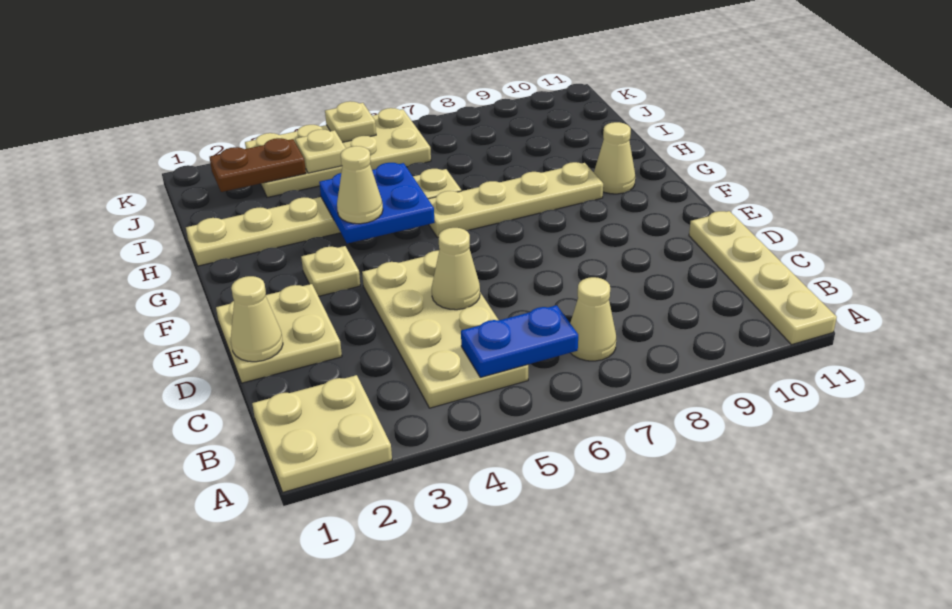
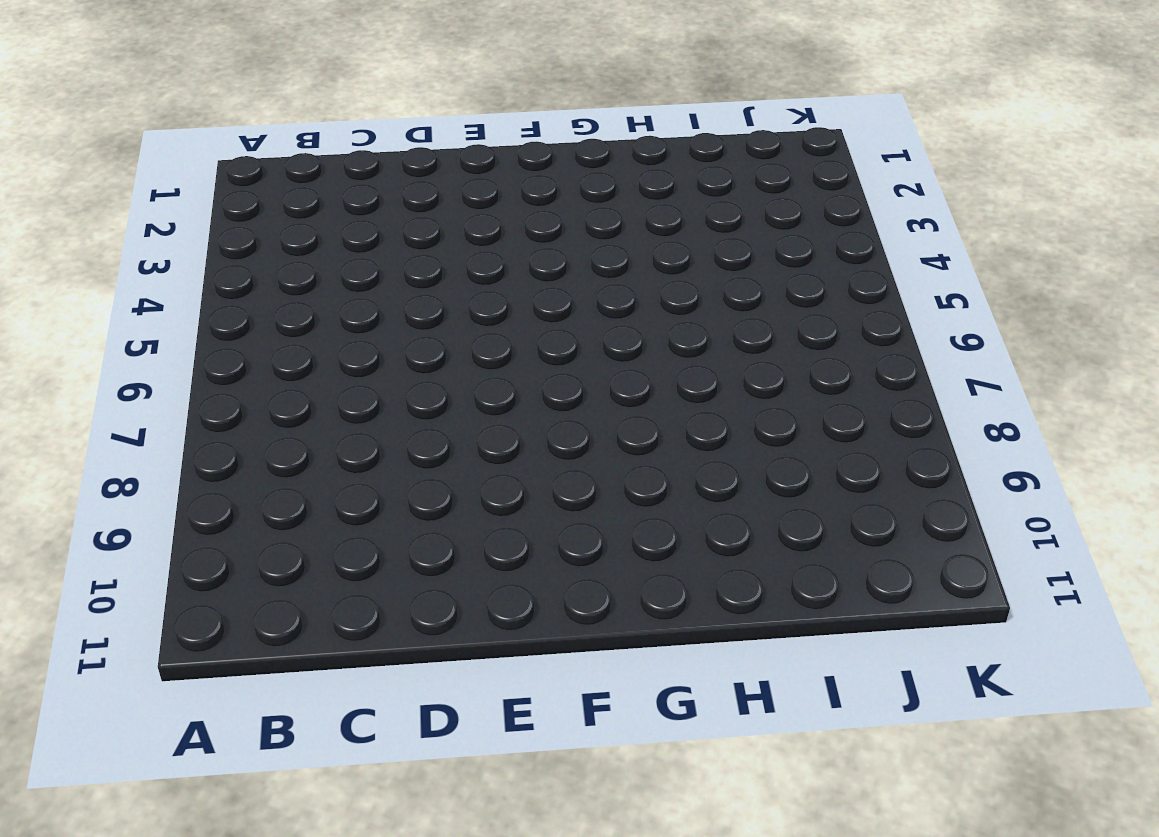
none -> tan plate A1:B2 level 1
none -> tan plate A11:D11 level 1
none -> tan plate B4:E5 level 1

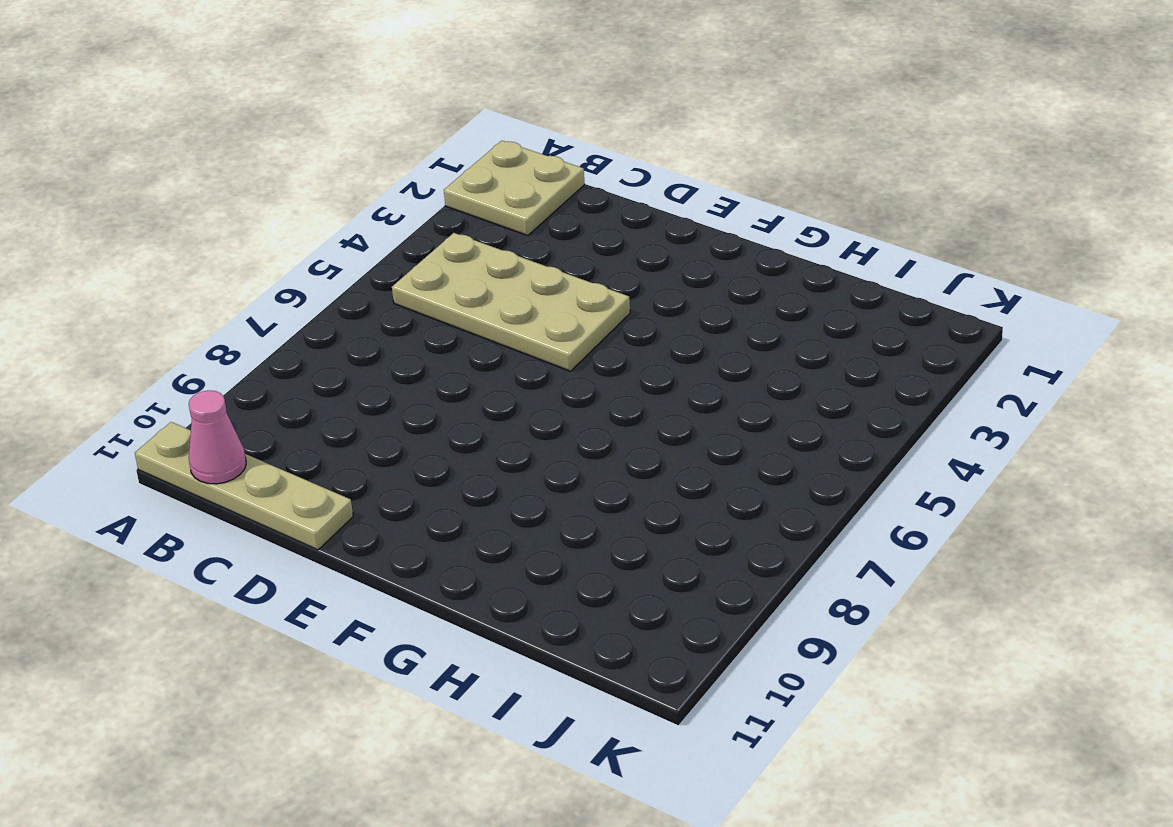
pink cone B11 level 2 -> none
none -> tan cone B7 level 1
none -> tan plate D1:E2 level 1
none -> tan plate F3 level 1

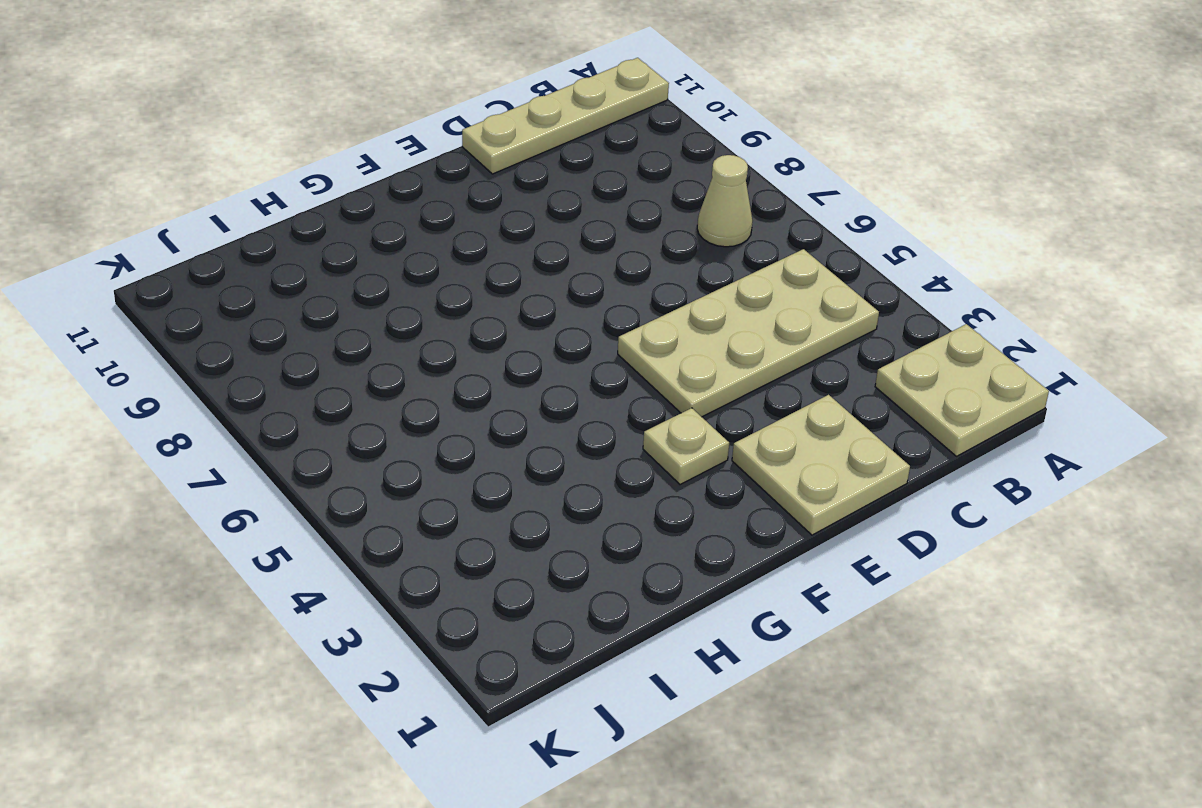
none -> tan plate G6:G9 level 1
none -> tan cone G10 level 1
none -> tan plate H1:H6 level 1

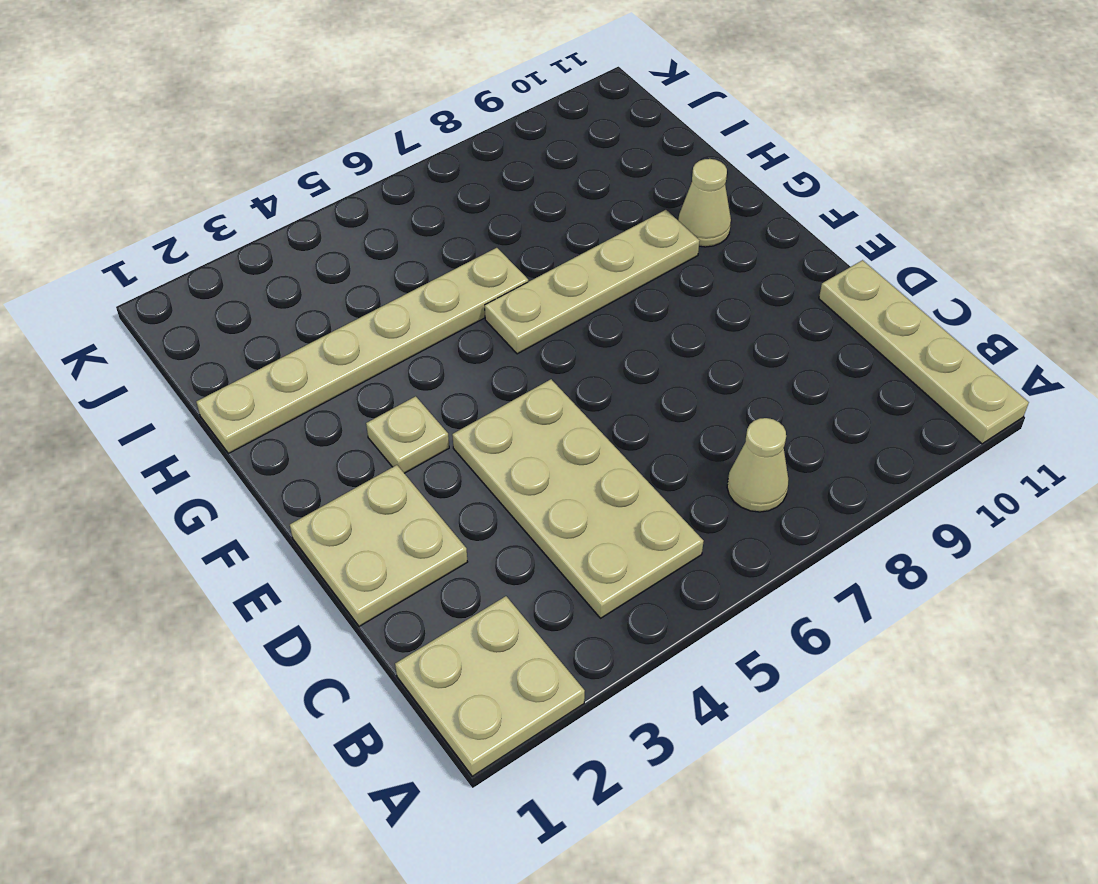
none -> tan plate J3:K6 level 1
none -> blue plate B5:B6 level 2
none -> tan cone D1 level 2

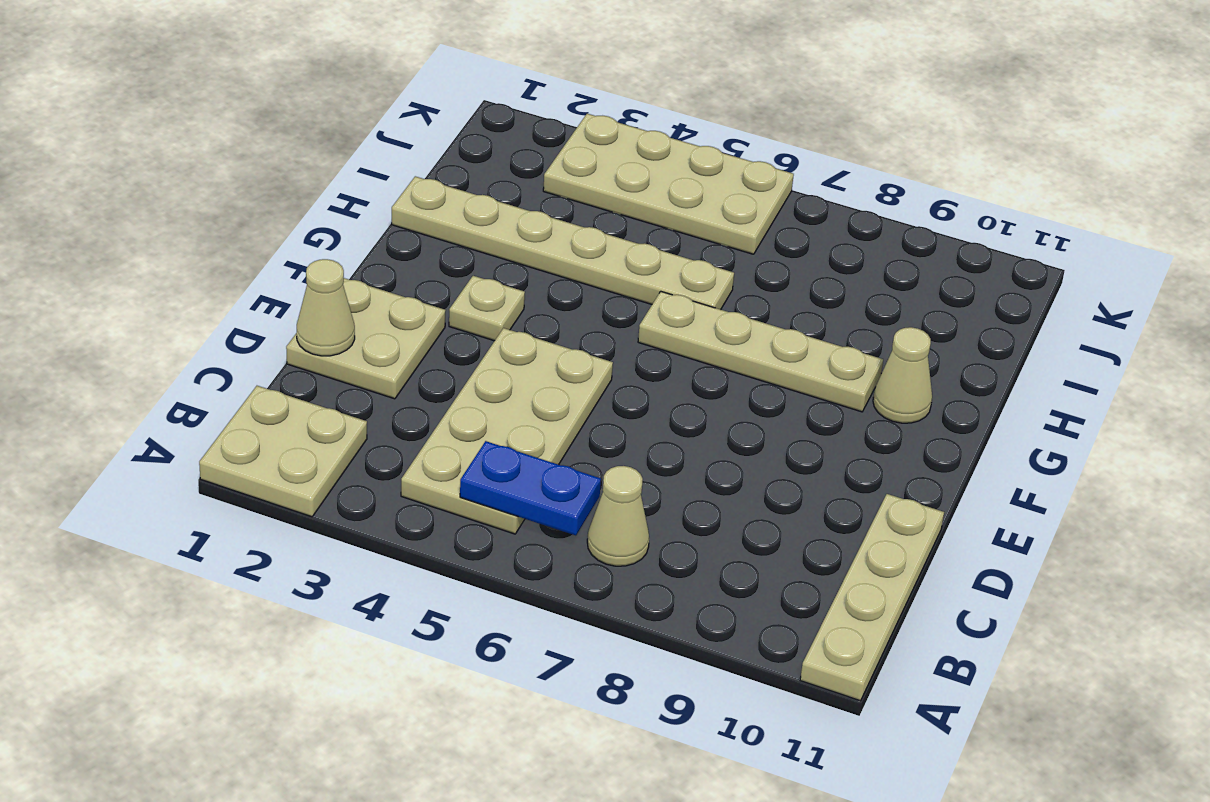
none -> tan cone D5 level 2
none -> blue plate G4:H5 level 2
none -> brown plate J2:J3 level 2

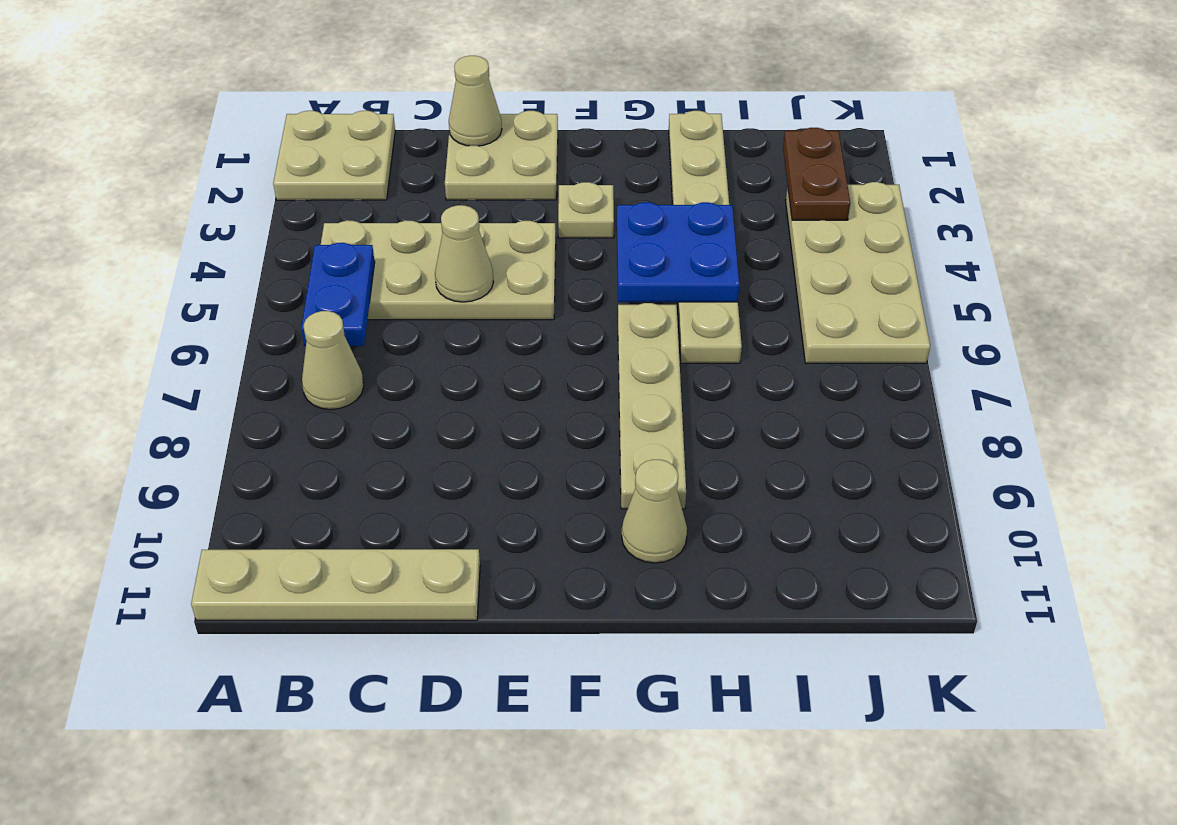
none -> tan plate J4 level 2
none -> tan plate K5 level 2
none -> tan cone G4 level 3

